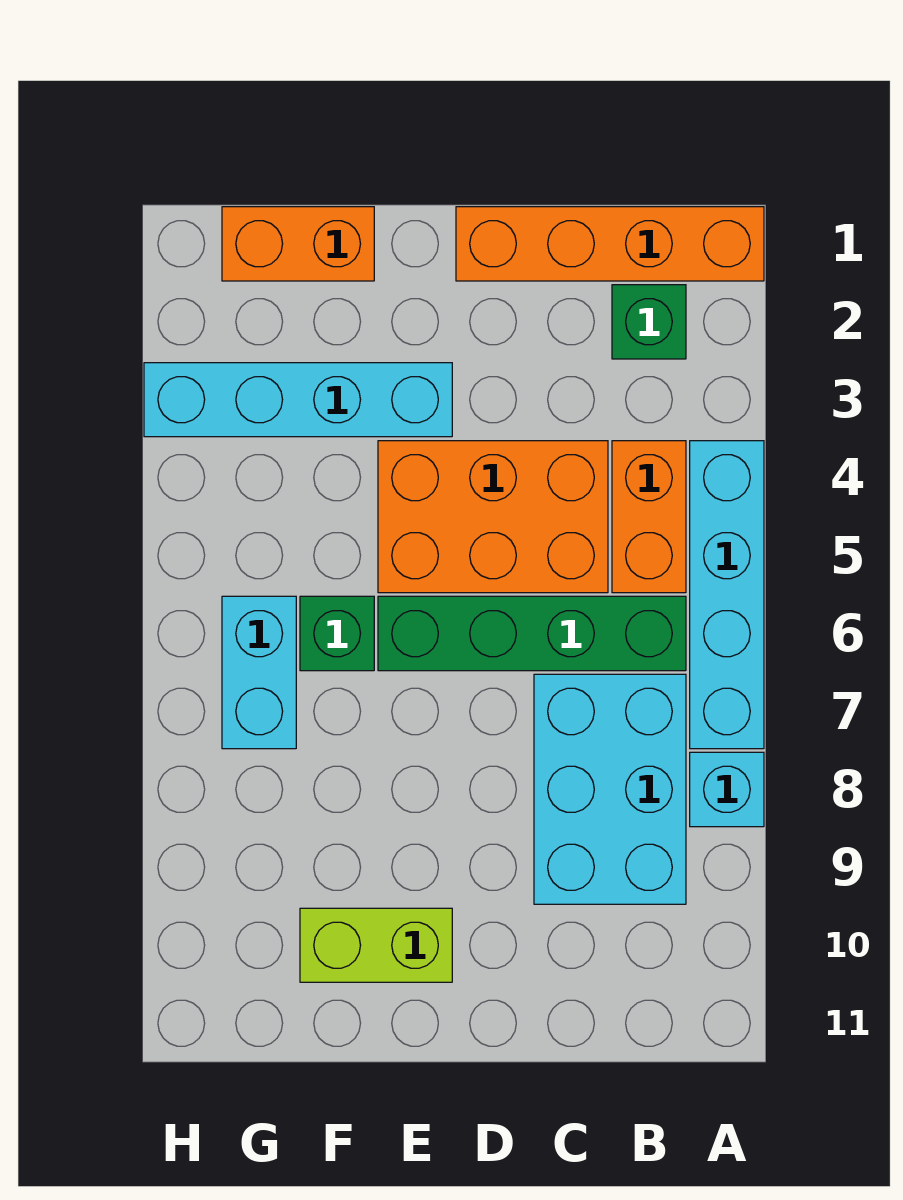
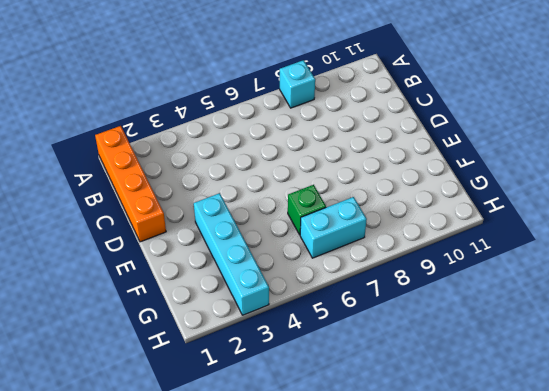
none -> cyan brick A4:A7 level 1
none -> green brick B2 level 1
none -> orange brick B4:B5 level 1

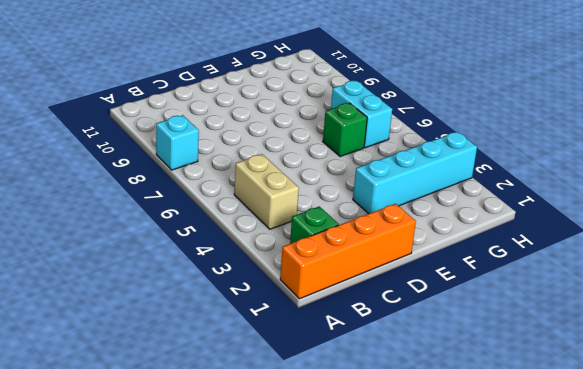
tan brick B4:B5 level 1 -> orange brick B4:B5 level 1
none -> cyan brick A4:A7 level 1
none -> green brick B6:E6 level 1
none -> cyan brick B7:C9 level 1

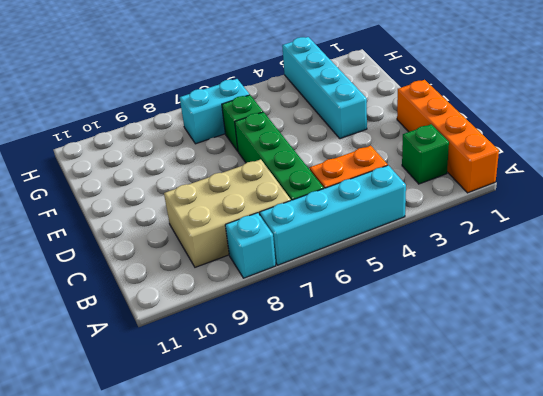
tan brick B7:C9 level 1 -> cyan brick B7:C9 level 1
none -> orange brick C4:E5 level 1
none -> lime brick E10:F10 level 1
none -> orange brick F1:G1 level 1

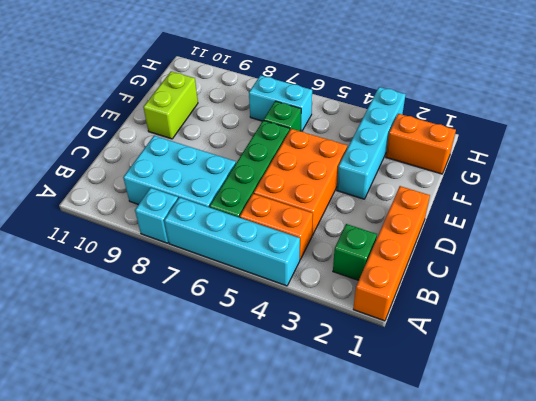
orange brick G1:G2 level 1 -> orange brick F1:G1 level 1

